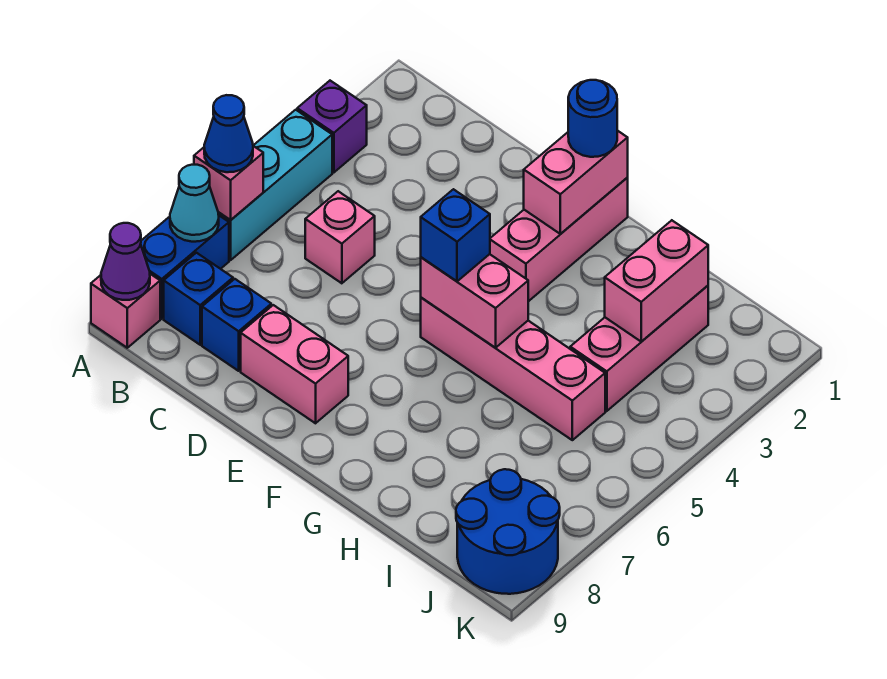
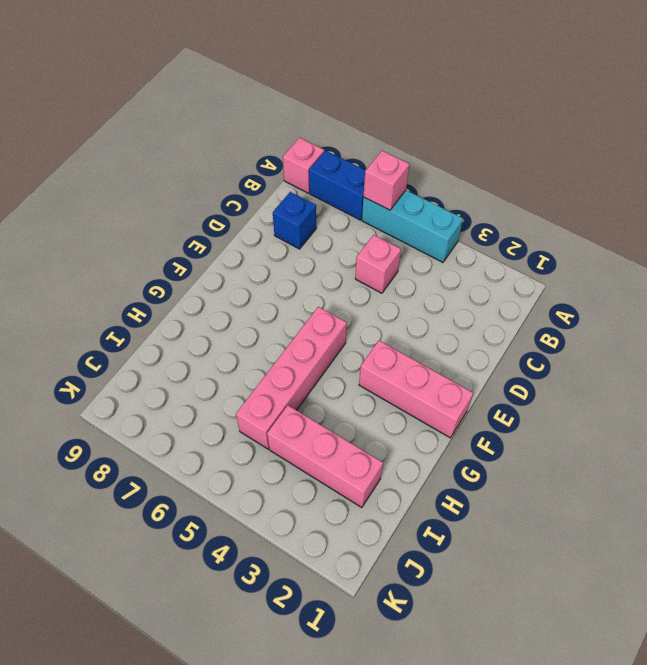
none -> purple brick A3 level 1
none -> blue brick B8 level 1
none -> pink brick D8:E8 level 1

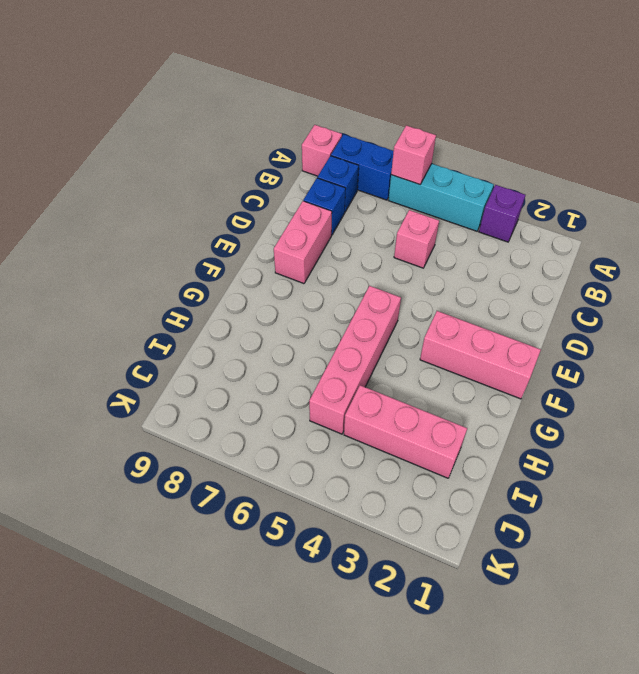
none -> blue round brick J8:K9 level 1
none -> cyan cone A7 level 2
none -> purple cone A9 level 2

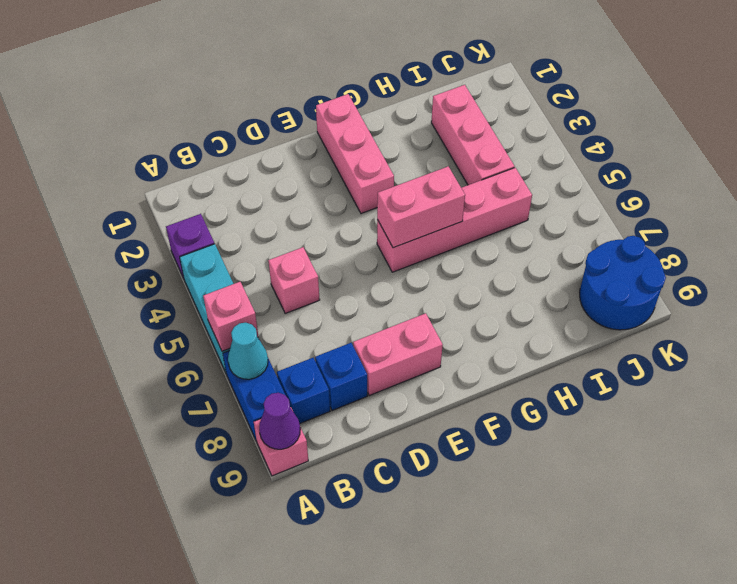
none -> pink brick F1:F2 level 2
none -> pink brick I2:I3 level 2
none -> blue cone A6 level 3

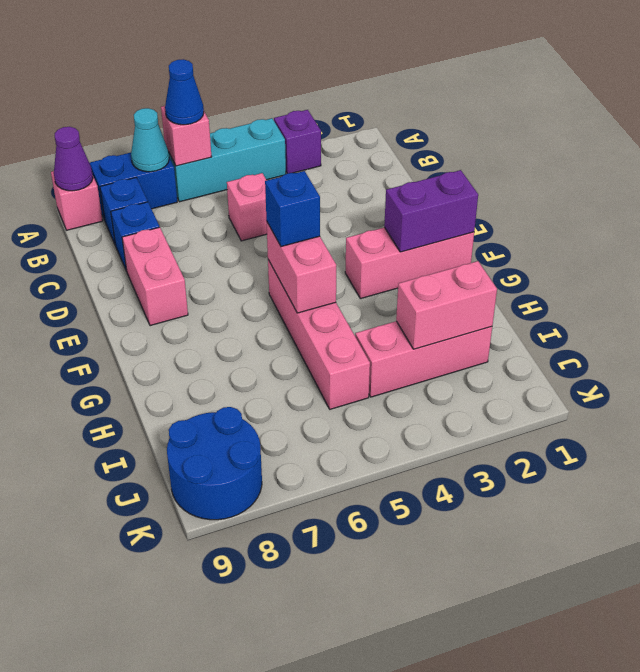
purple brick F1:F2 level 2 -> pink brick F1:F2 level 2
none -> blue round brick F1 level 3

